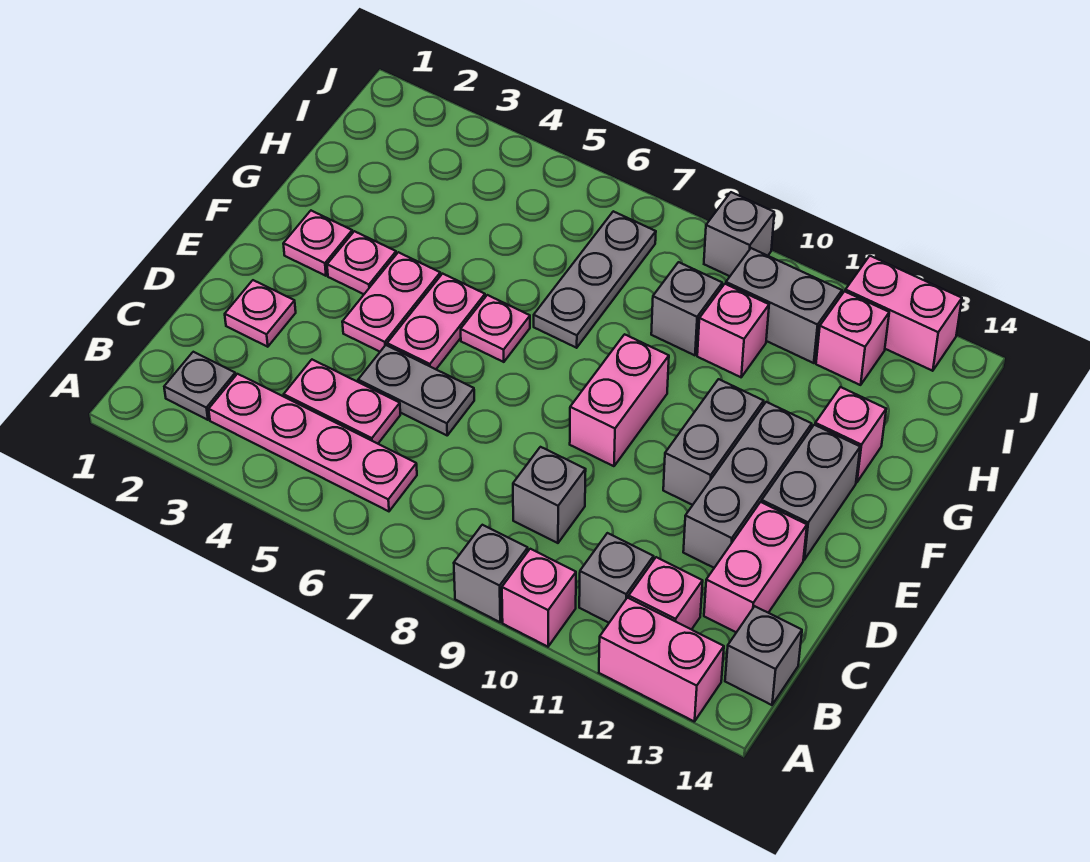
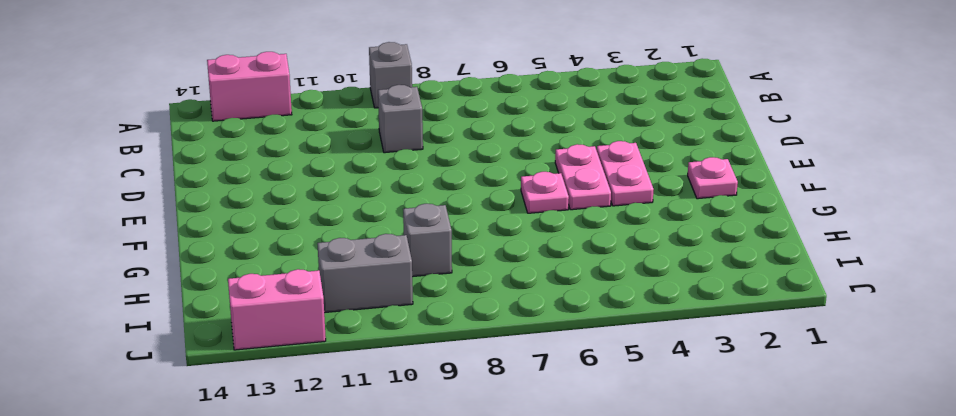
none -> pink brick A10 level 1
none -> grey plate B2 level 1
none -> pink plate B3:B6 level 1
none -> grey brick B11 level 1

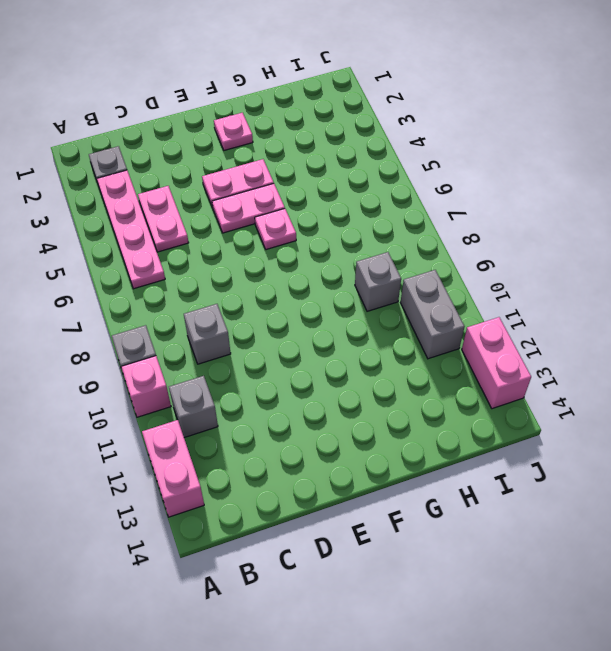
none -> pink brick B12 level 1
none -> grey brick B14 level 1
none -> pink brick C13:D13 level 1
none -> pink plate D2 level 1

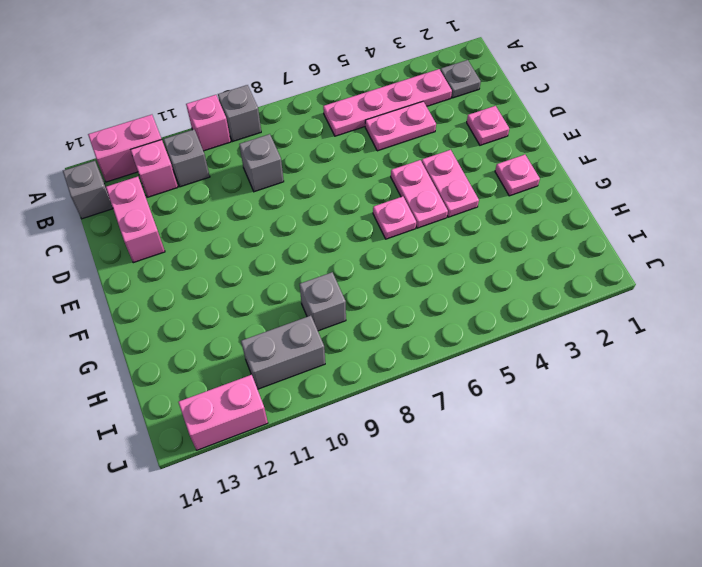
none -> grey plate D5:D6 level 1
none -> grey brick D12:F12 level 1
none -> pink brick E9:F9 level 1
none -> grey brick E11:F11 level 1

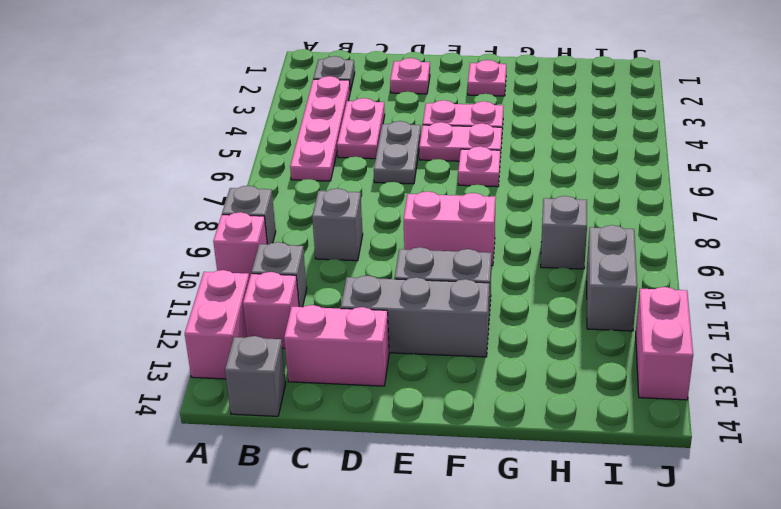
none -> grey brick E13:F13 level 1
none -> pink plate F3 level 1
none -> grey plate G7:I7 level 1
none -> pink brick G13 level 1

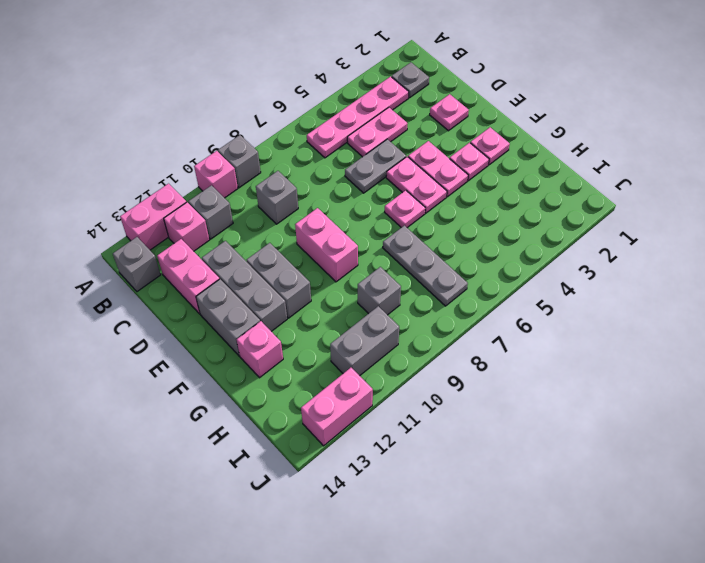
none -> pink brick H10 level 1
none -> pink brick I12 level 1
none -> grey brick J9 level 1

